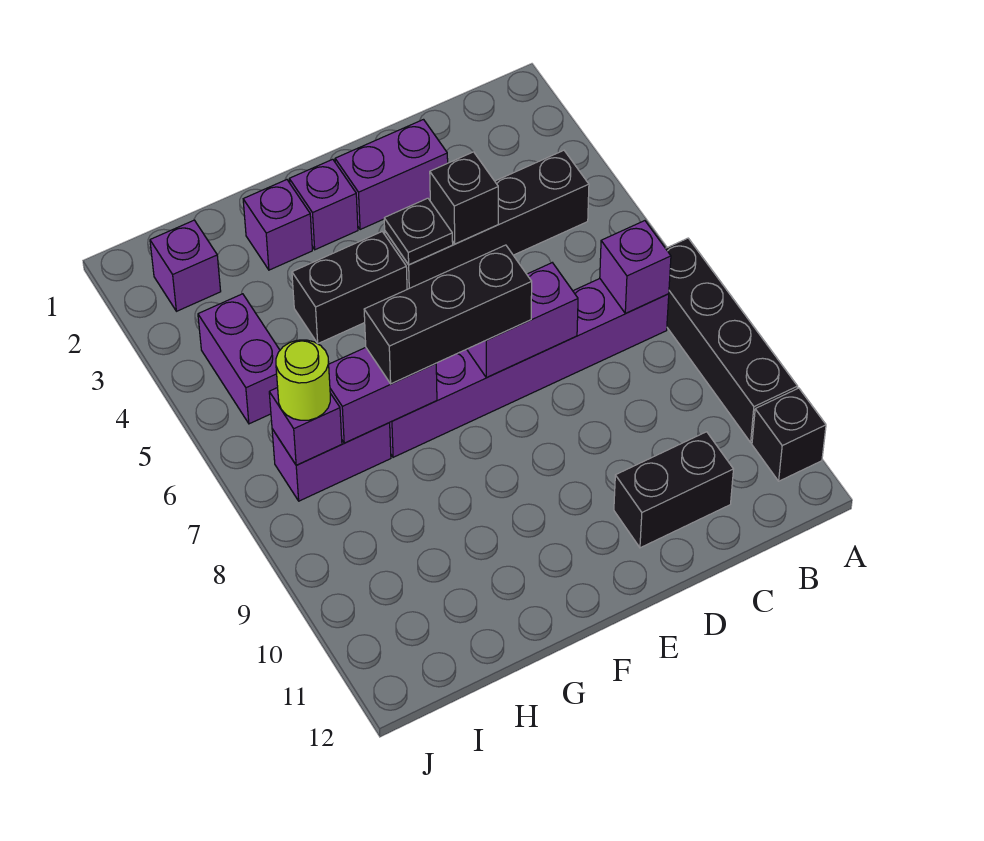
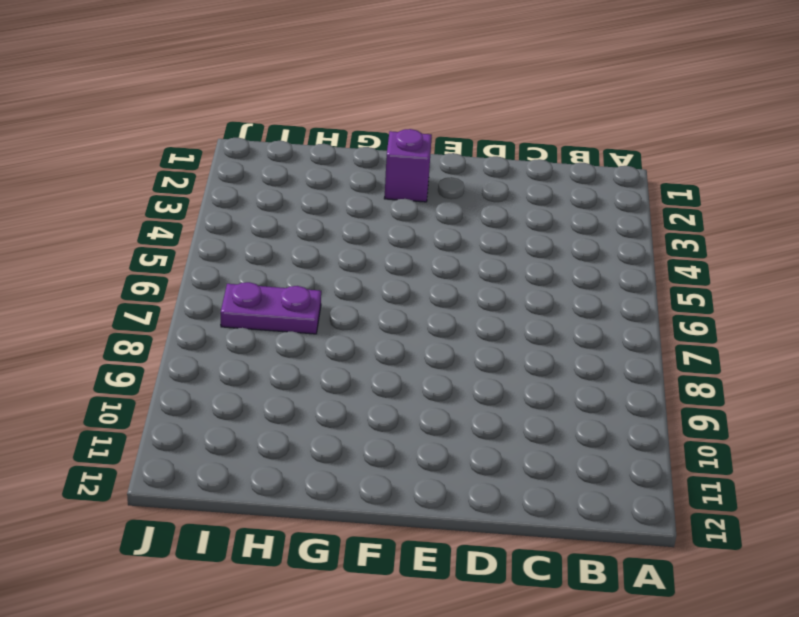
purple plate H7:I7 level 1 -> purple brick H7:I7 level 1
none -> black brick A7:A10 level 1
none -> black brick A11 level 1
none -> black brick B4:E4 level 1

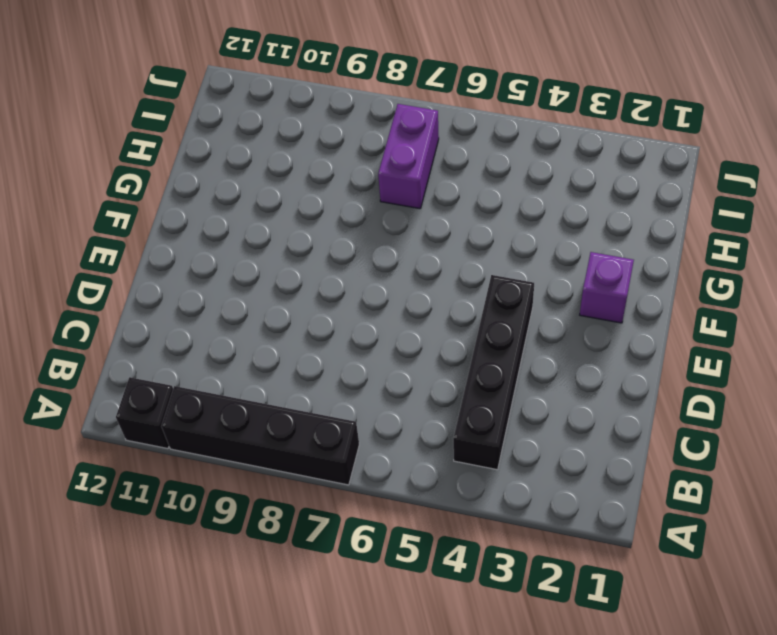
none -> purple brick B7:G7 level 1
none -> black brick C11:D11 level 1
none -> purple brick D2:E2 level 1

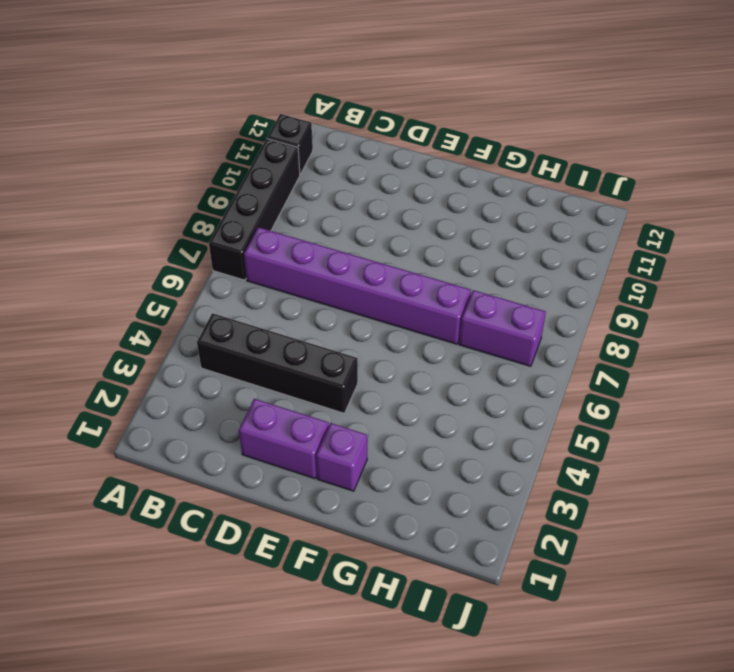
none -> black brick C11:D11 level 1
none -> black brick F4:G4 level 1
none -> purple brick G2 level 1

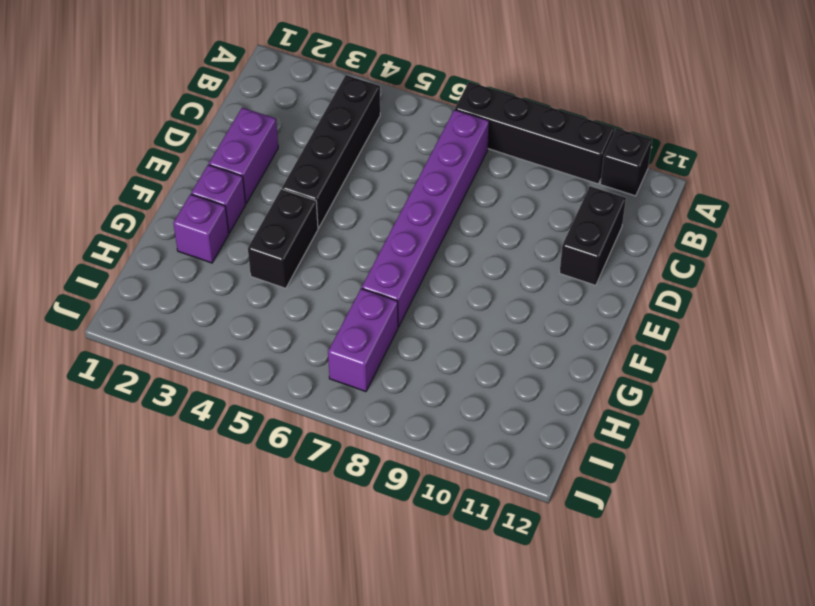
none -> purple brick I2 level 1
none -> purple brick I4:I5 level 1
none -> purple brick B7 level 2

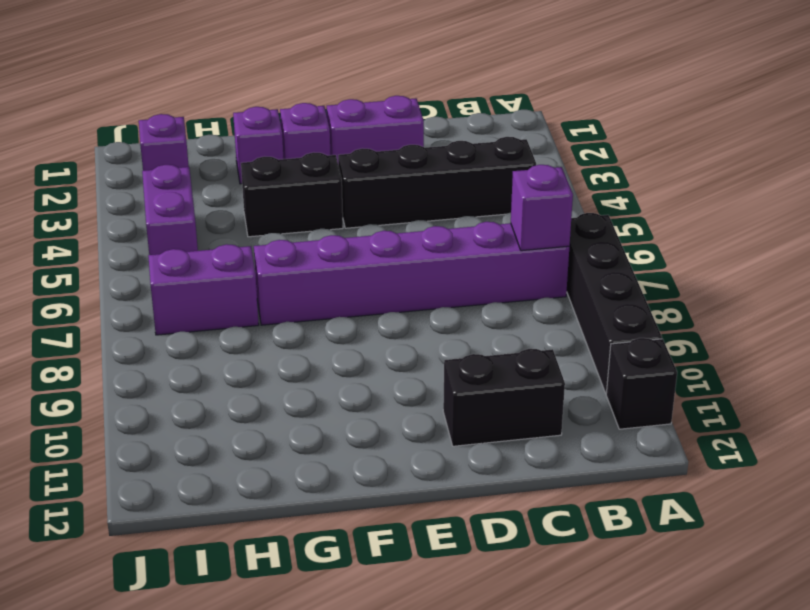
none -> black brick D4 level 2
none -> purple brick D7:E7 level 2
none -> black plate E4 level 2

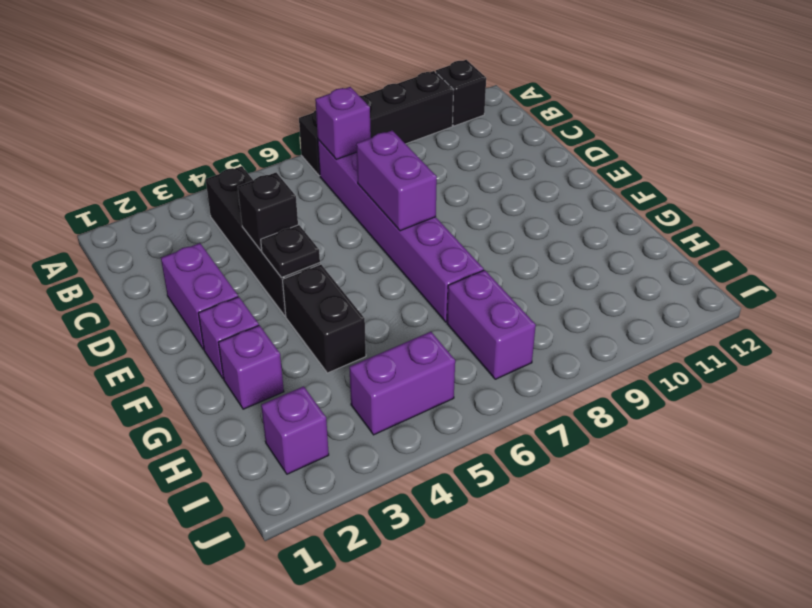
none -> black brick C11:D11 level 1
none -> purple brick G7:H7 level 2
none -> purple brick I7 level 2

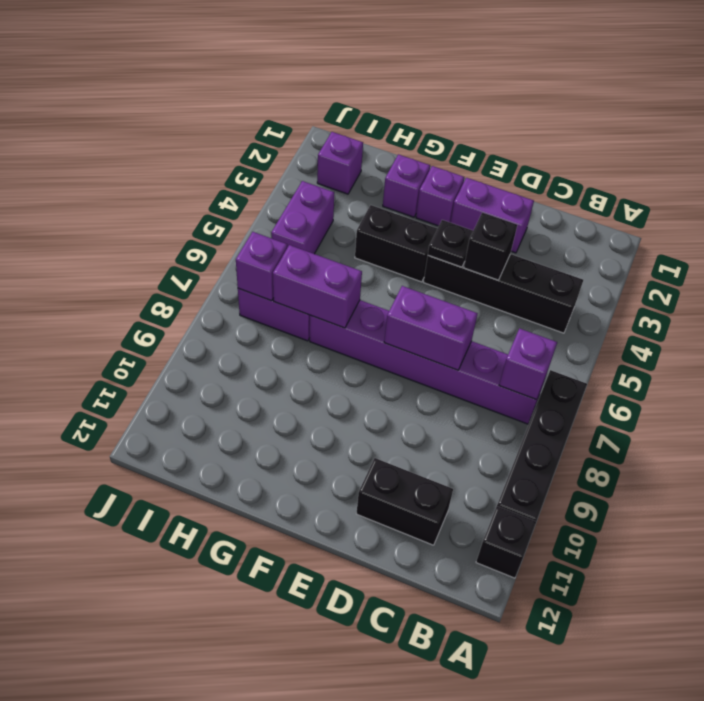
none -> black brick E7:G7 level 3
none -> lime round brick I7 level 3

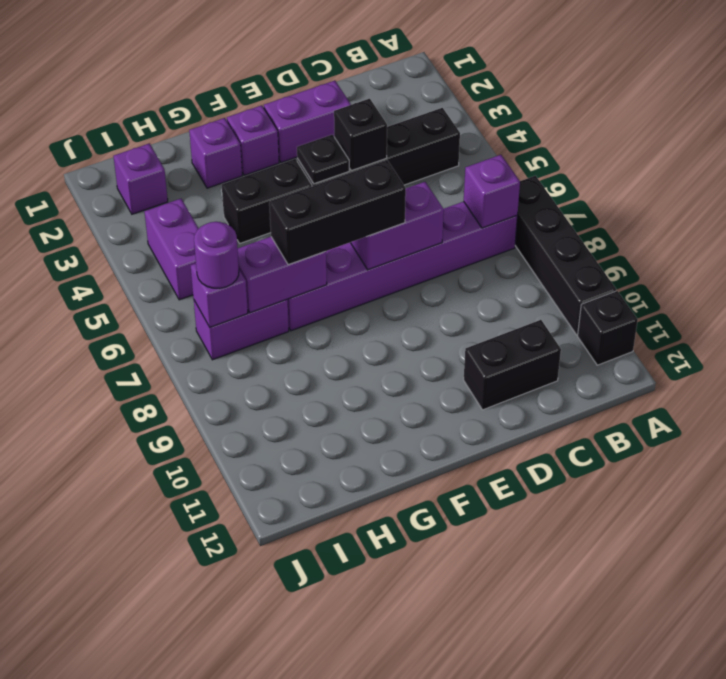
purple round brick I7 level 3 -> lime round brick I7 level 3

